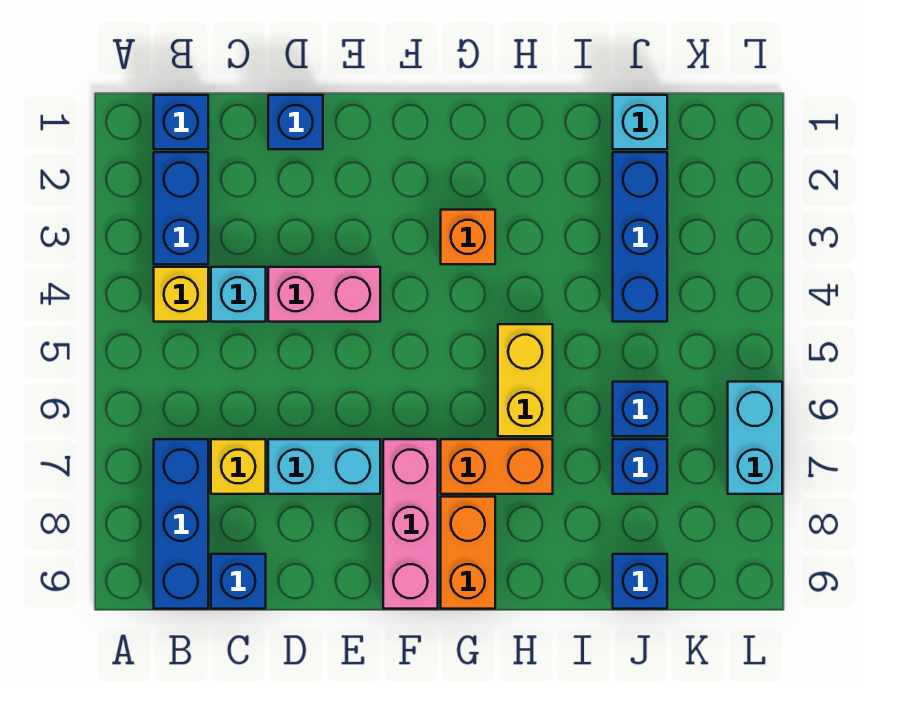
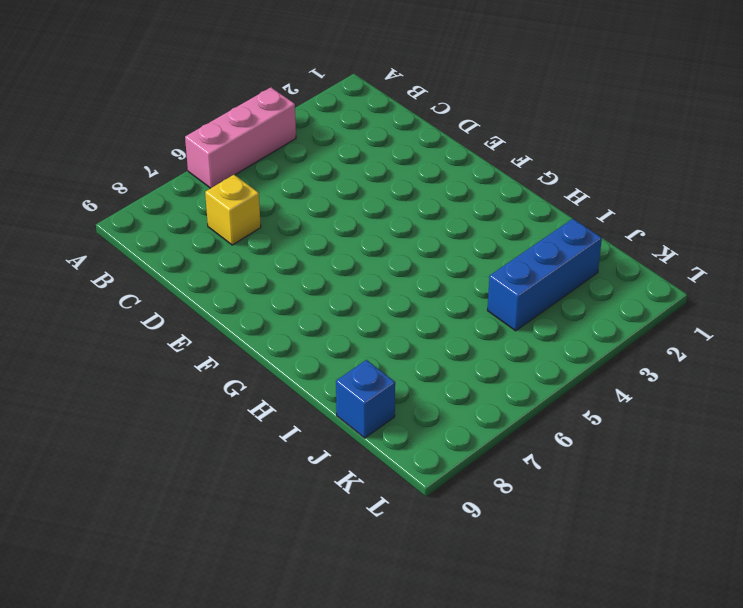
pink brick A4:A6 level 1 -> pink brick F7:F9 level 1
none -> blue brick B1 level 1
none -> blue brick B2:B3 level 1
none -> yellow brick B4 level 1

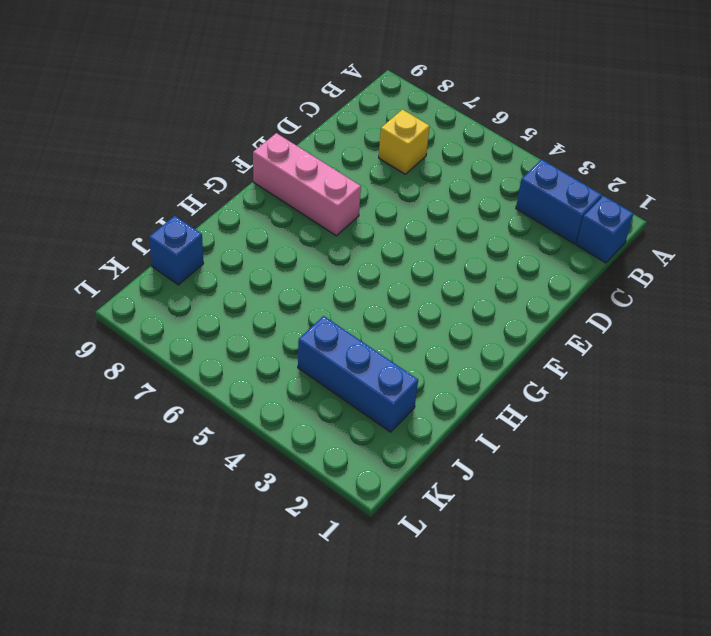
none -> yellow brick B4 level 1
none -> blue brick B7:B9 level 1
none -> cyan brick C4 level 1

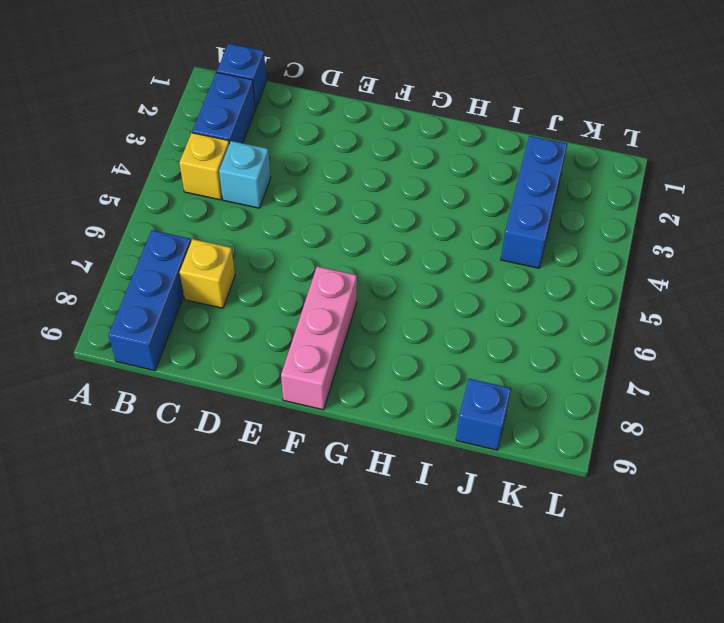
none -> blue brick C9 level 1
none -> blue brick D1 level 1
none -> pink brick D4:E4 level 1

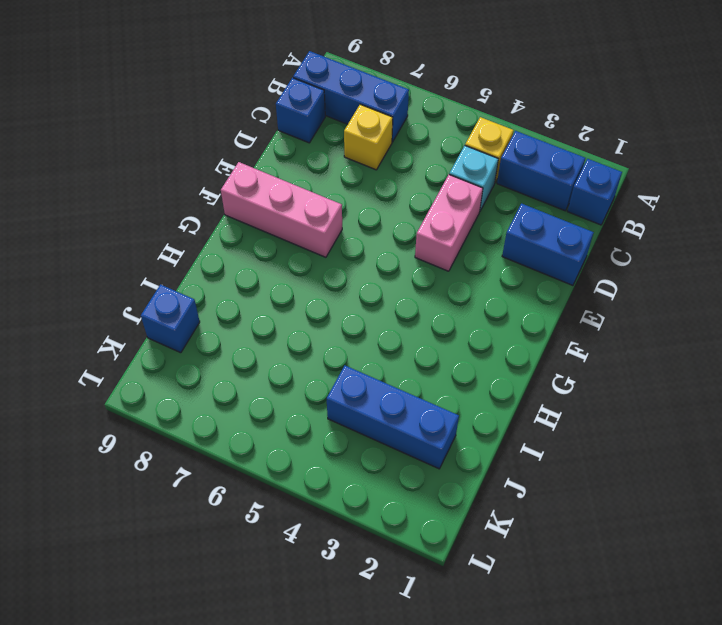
blue brick D1:D2 level 1 -> blue brick D1 level 1
none -> cyan brick D7:E7 level 1
none -> orange brick G3 level 1
none -> orange brick G7:H7 level 1

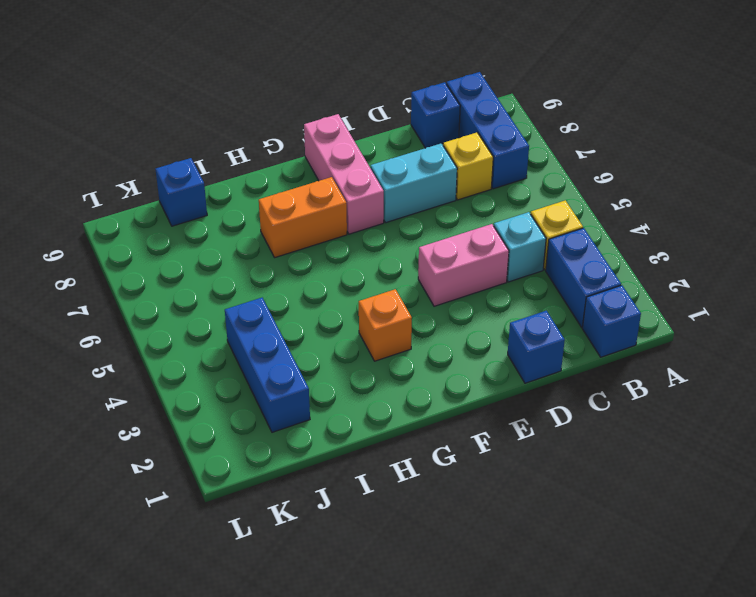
none -> orange brick G8:G9 level 1
none -> yellow brick H5:H6 level 1
none -> cyan brick J1 level 1

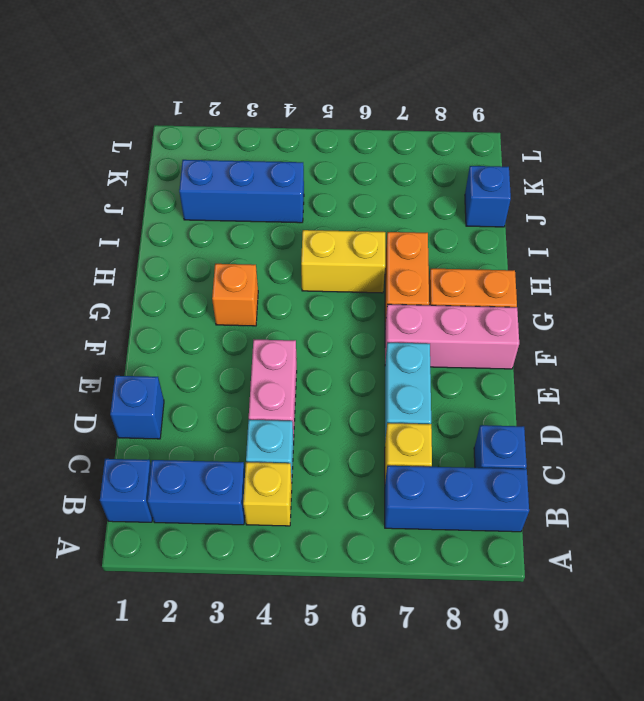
none -> cyan brick J1 level 1
none -> blue brick J6 level 1
none -> blue brick J7 level 1

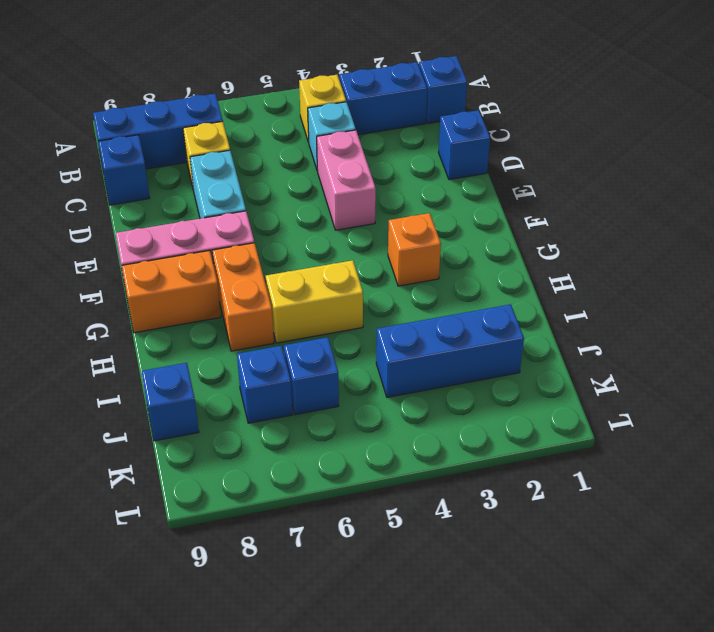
none -> cyan brick J1 level 1
none -> cyan brick L6:L7 level 1

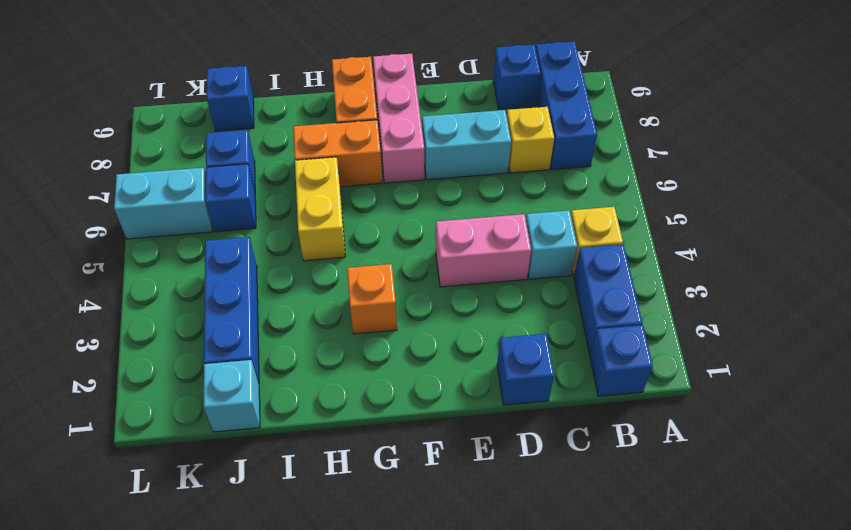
cyan brick K6:L6 level 1 -> cyan brick L6:L7 level 1

